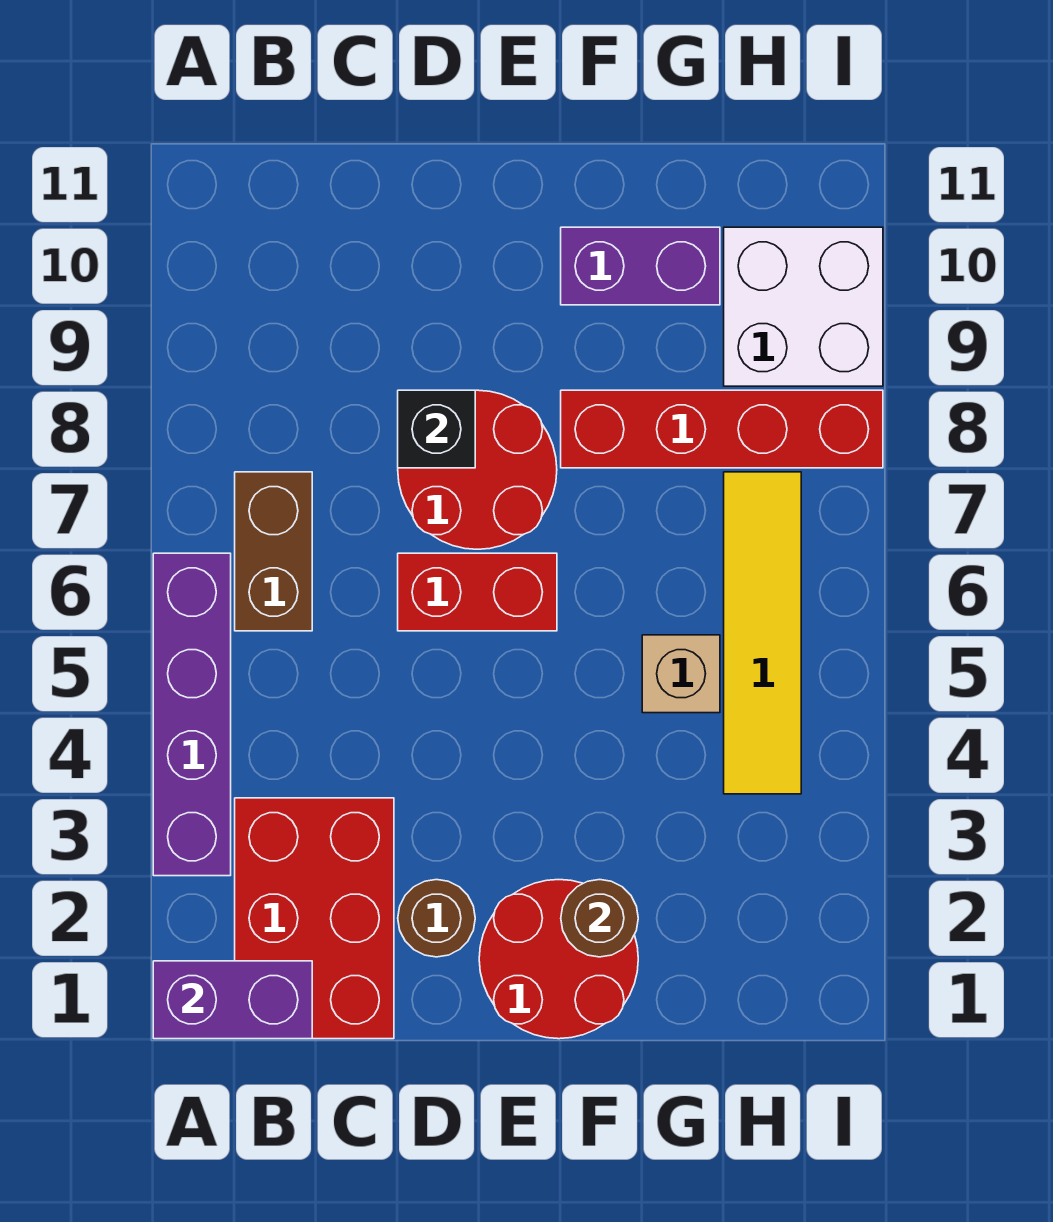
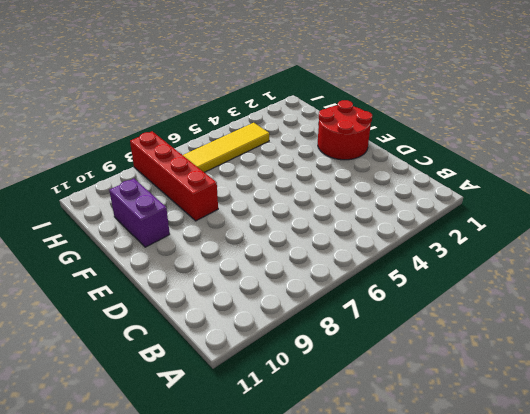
none -> purple brick A3:A6 level 1
none -> red brick B1:C3 level 1
none -> brown brick B6:B7 level 1

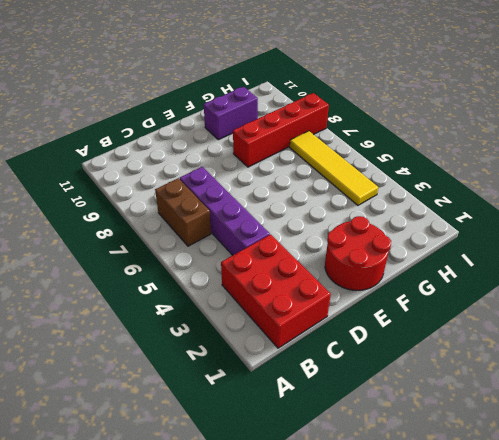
purple brick C4:C7 level 1 -> purple brick A3:A6 level 1
none -> brown round brick D2 level 1
none -> red brick D6:E6 level 1
none -> red round brick D7:E8 level 1

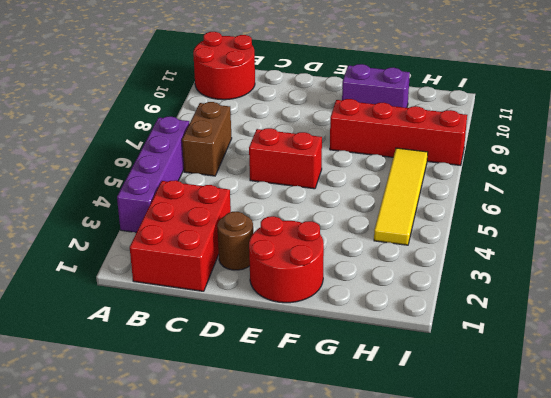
red round brick A10:B11 level 1 -> red round brick D7:E8 level 1
none -> tan brick G5 level 1
none -> white brick H9:I10 level 1
none -> purple brick A1:B1 level 2

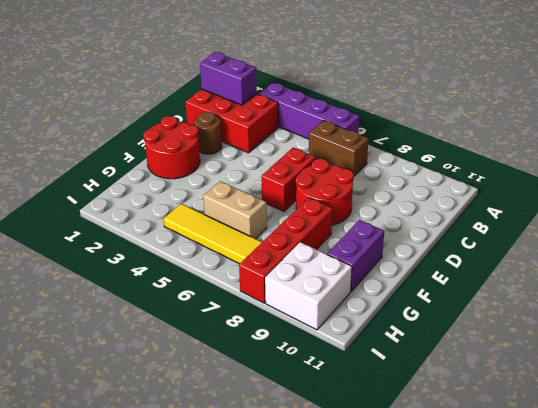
purple brick B1:B2 level 2 -> purple brick A1:B1 level 2
tan brick G5:G6 level 1 -> tan brick G5 level 1
none -> black brick D8 level 2
none -> brown round brick F2 level 2

